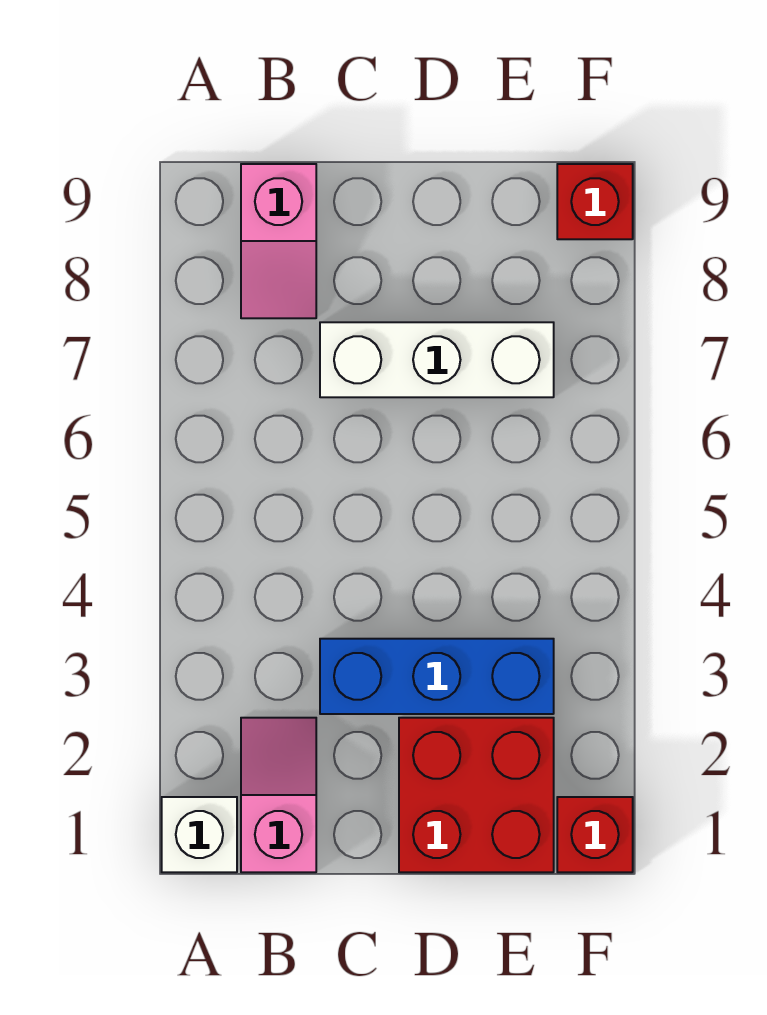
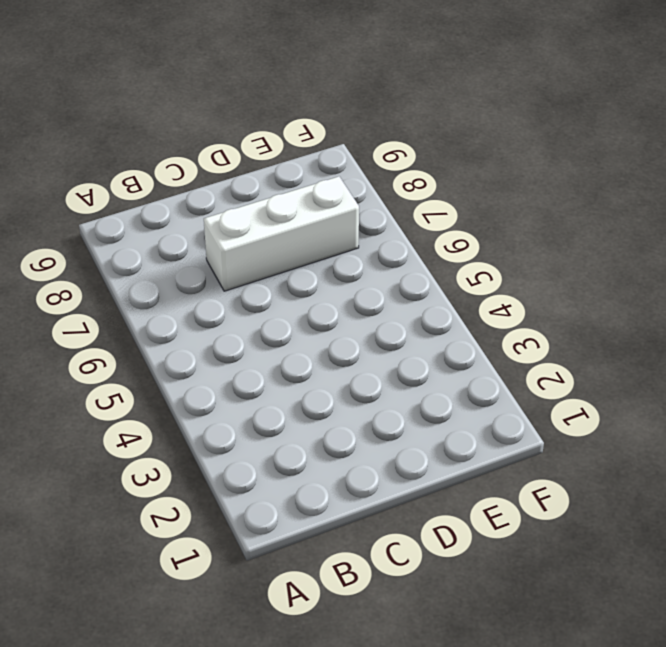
none -> white brick A1 level 1
none -> pink slope B1:B2 level 1 top 1

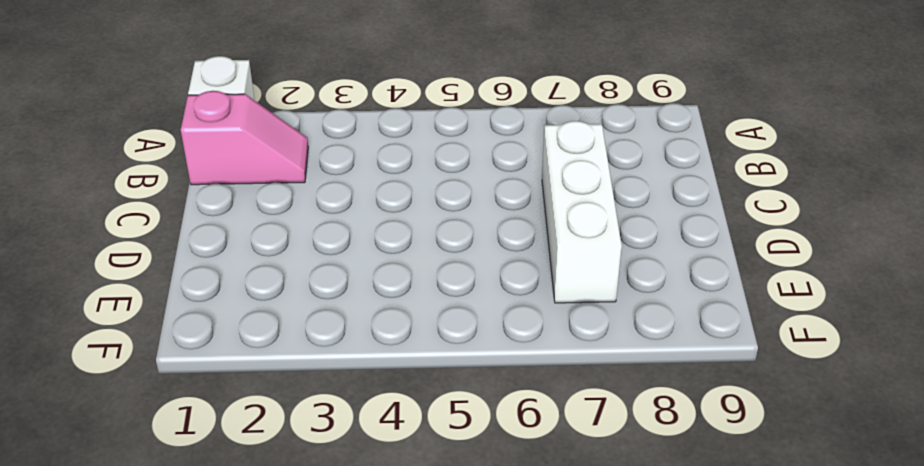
none -> pink slope B8:B9 level 1 top 9
none -> blue brick C3:E3 level 1

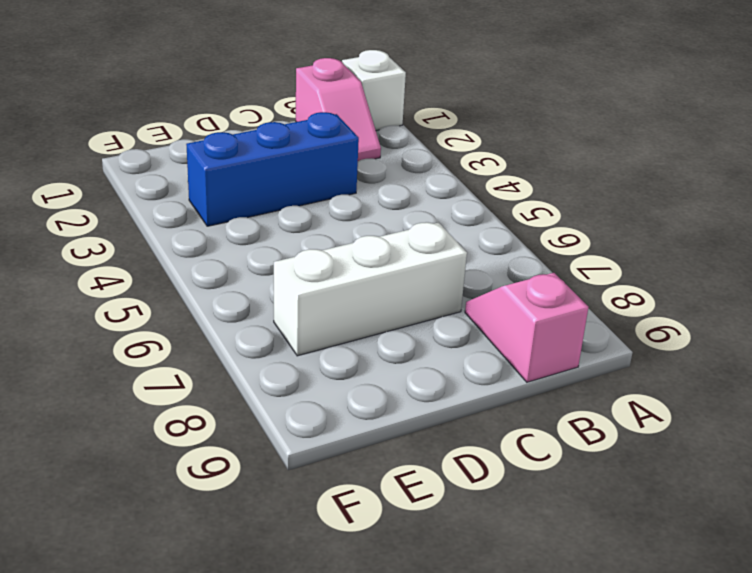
none -> red brick D1:E2 level 1
none -> red brick F1 level 1

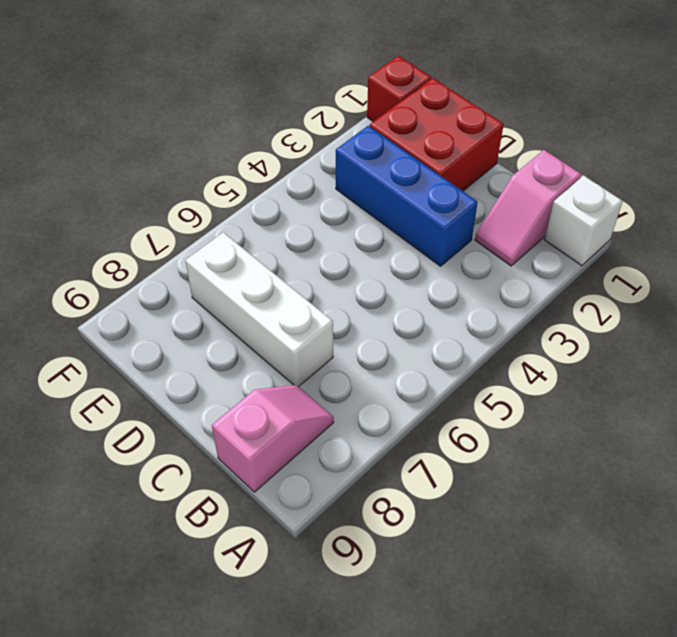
none -> red brick F9 level 1

